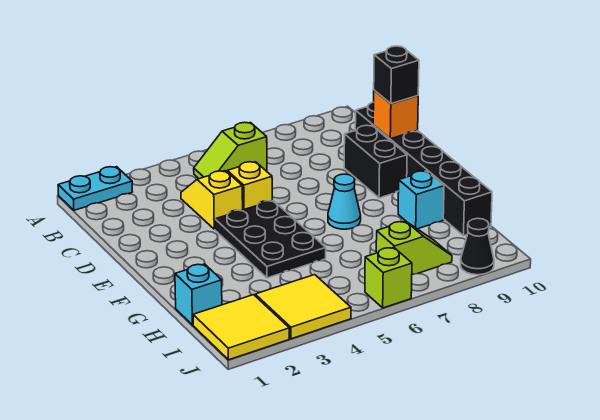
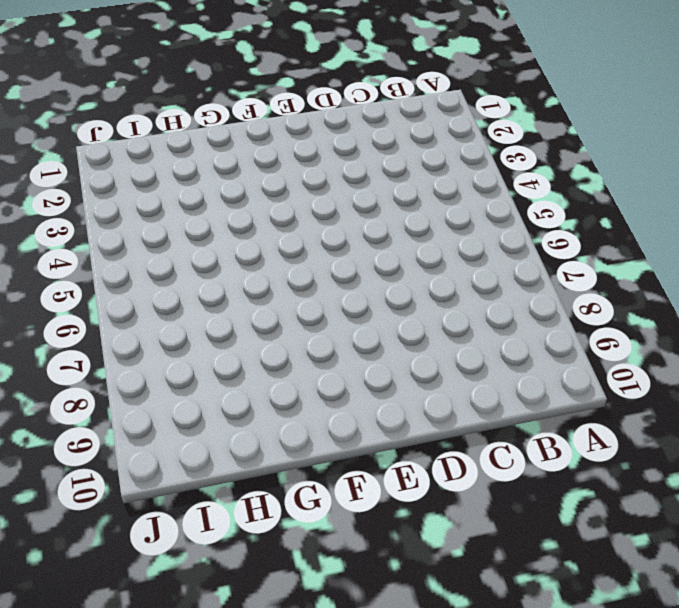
none -> cyan plate A1:A2 level 1
none -> lime slope B5:B6 level 1 top 6
none -> yellow slope C4:D4 level 1 top D

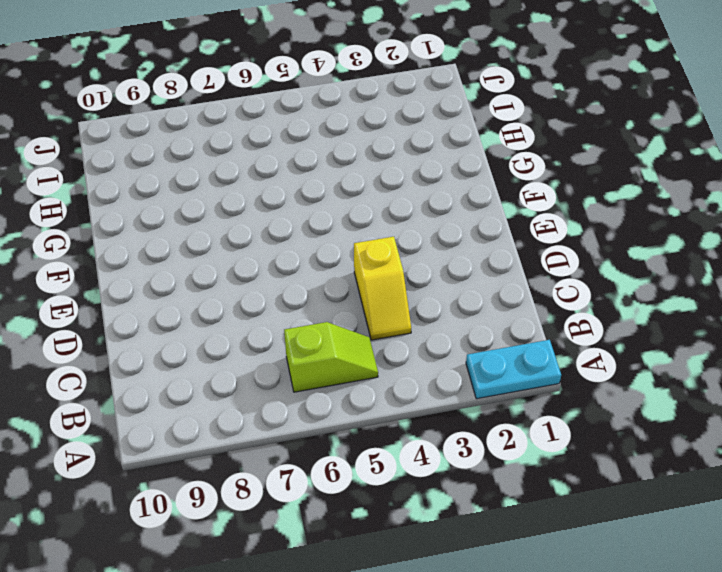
none -> black brick C10:H10 level 1
none -> yellow brick D5 level 1
none -> black brick D9:E9 level 1

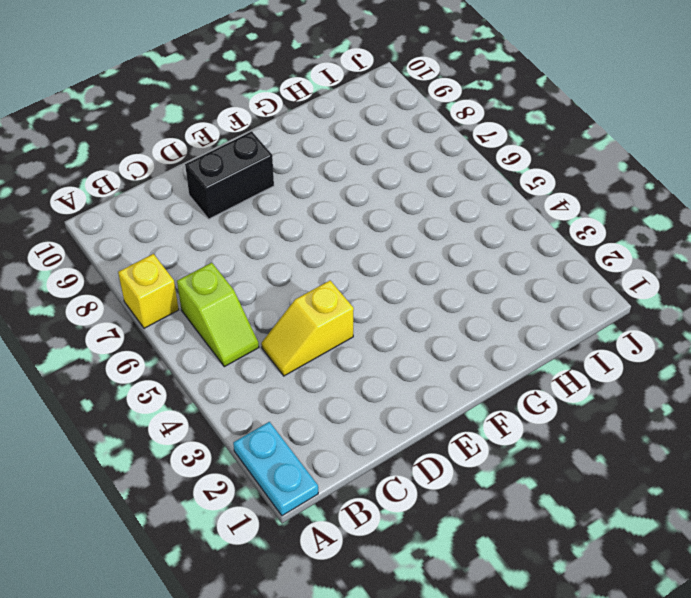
yellow brick A7 level 1 -> yellow brick D5 level 1
none -> black brick C10:H10 level 1
none -> black plate E4:G5 level 1
none -> cyan cone F7 level 1

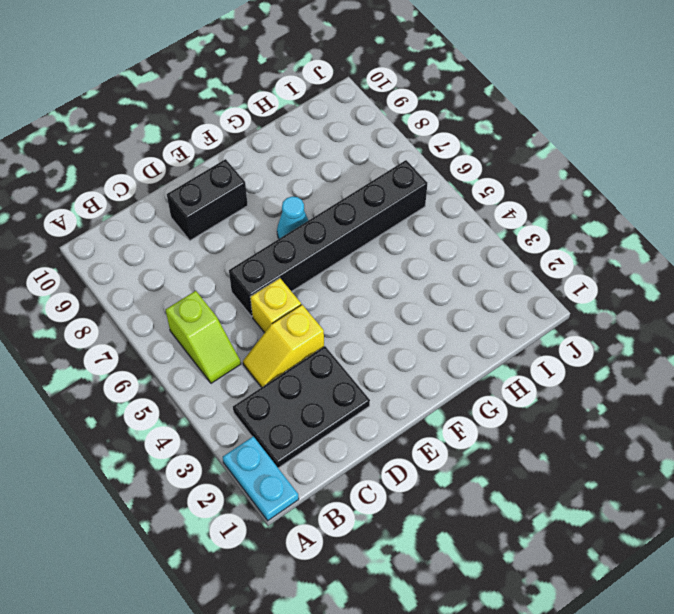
black plate B2:D3 level 1 -> black plate E4:G5 level 1
black brick D6:I6 level 1 -> black brick C10:H10 level 1
none -> cyan brick G9 level 1
none -> cyan brick H1 level 1
none -> yellow tile I1:J2 level 1

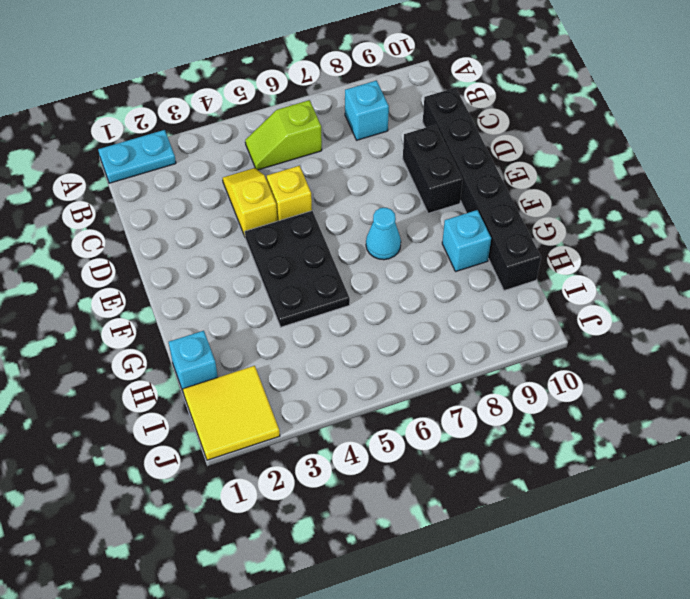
cyan brick B8 level 1 -> none
none -> yellow tile I3:J4 level 1
none -> lime slope I7:I8 level 1 top 7
none -> lime brick J6 level 1

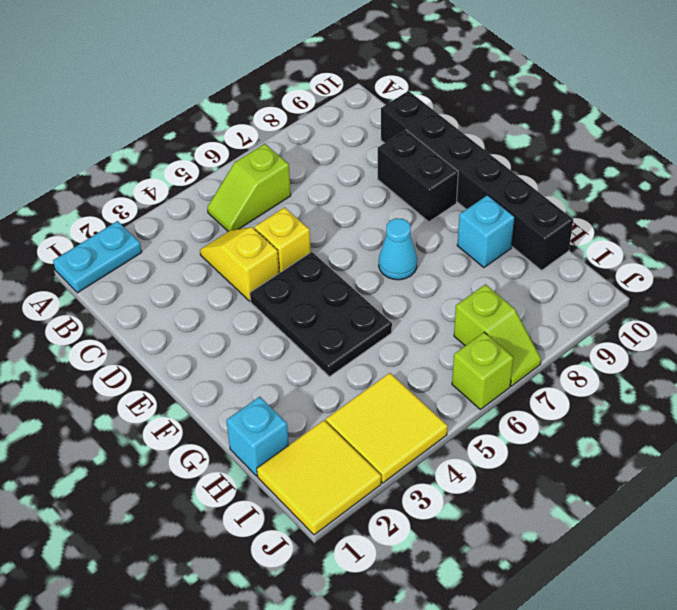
lime slope I7:J7 level 1 top I -> lime slope I7:I8 level 1 top 7
none -> black cone J9 level 1
none -> orange brick D10 level 2
none -> black brick D10 level 3

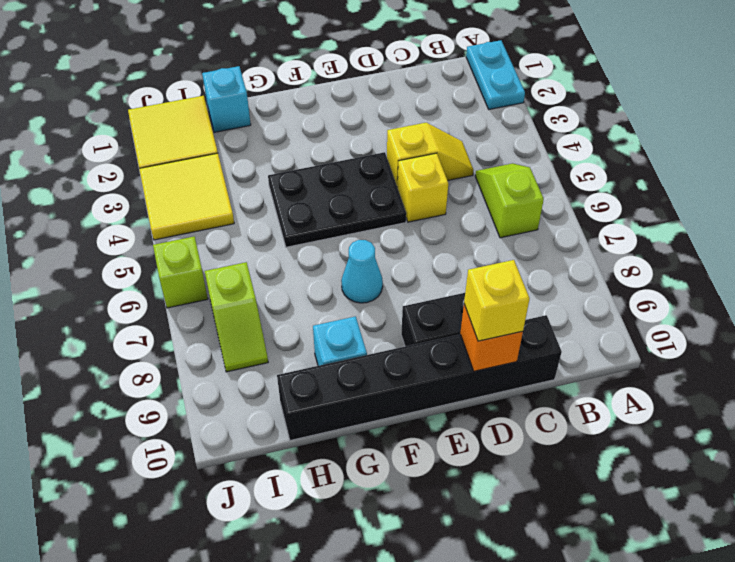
yellow brick D10 level 3 -> black brick D10 level 3
none -> black cone J9 level 1

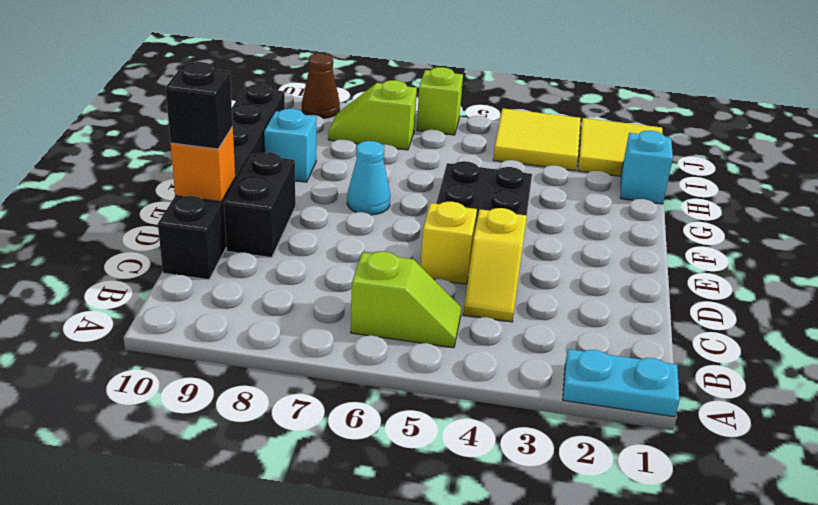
brown cone J9 level 1 -> black cone J9 level 1

